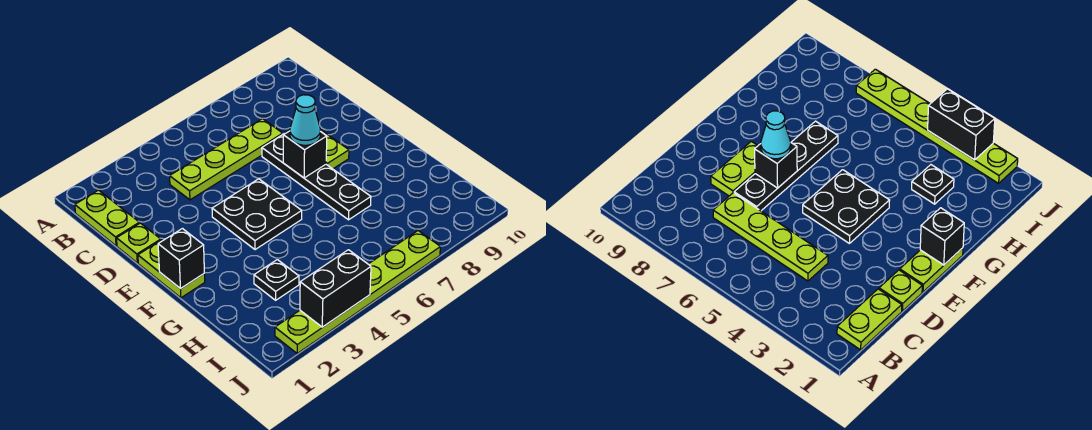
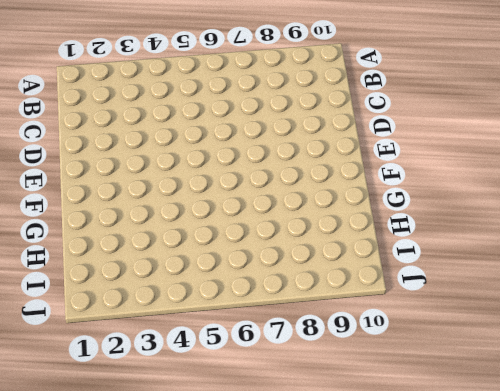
none -> lime plate B1:C1 level 1
none -> lime plate C4:C7 level 1
none -> lime plate D1 level 1

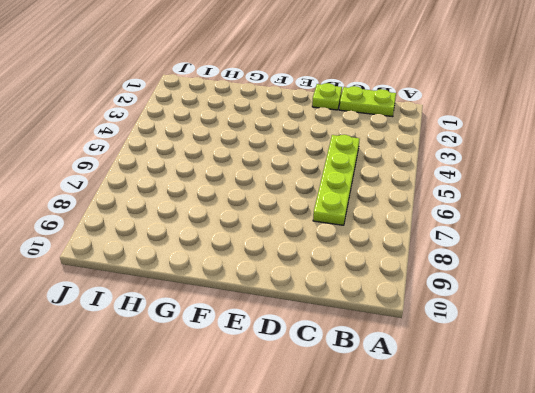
none -> black plate D7:G7 level 1
none -> lime plate D8:E8 level 1
none -> lime plate E1:F1 level 1

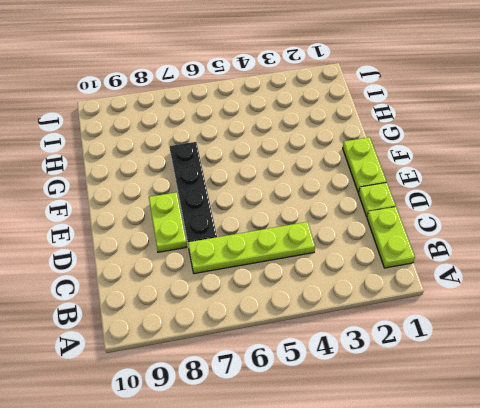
none -> black plate E4:F5 level 1
none -> black plate H3 level 1
none -> lime plate J2:J7 level 1

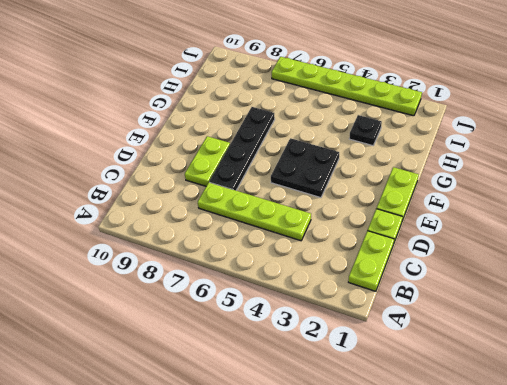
none -> black brick E7 level 2
none -> black brick F1 level 2
none -> black brick J3:J4 level 2

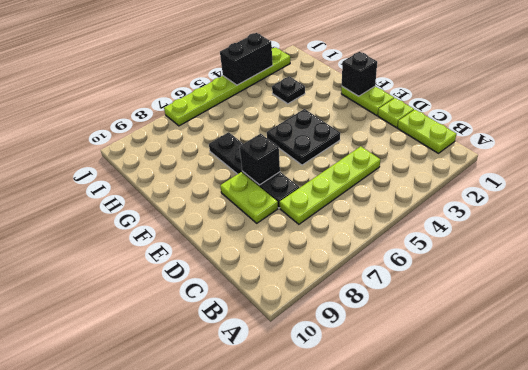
none -> cyan cone E7 level 3

